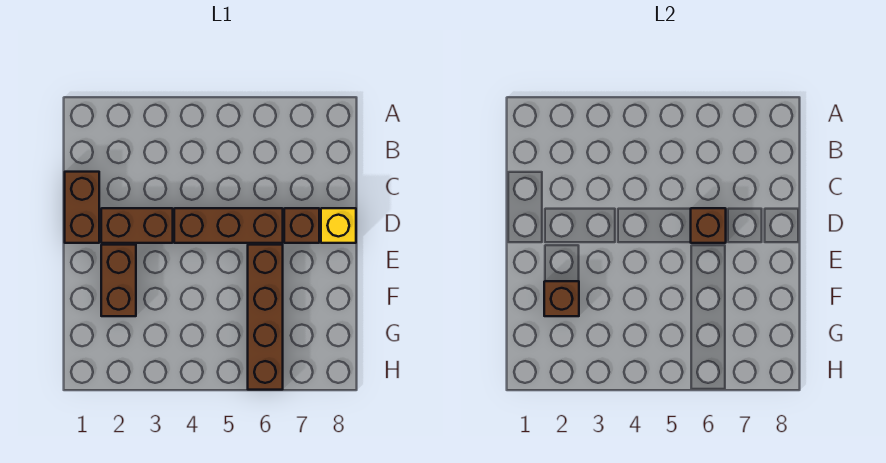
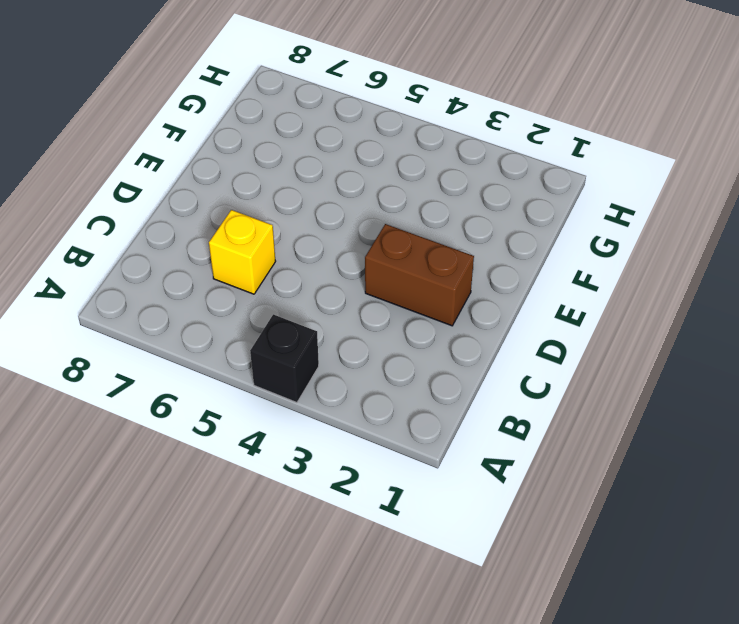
black brick A4 level 1 -> none
yellow brick C6 level 1 -> yellow brick D8 level 1
none -> brown brick C1:D1 level 1
none -> brown brick D4:D6 level 1

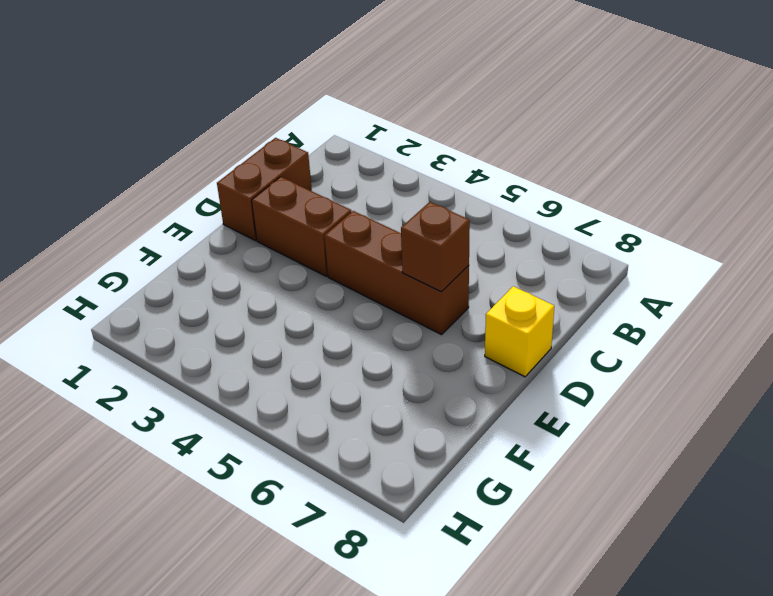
none -> brown brick D7 level 1
none -> brown brick E2:F2 level 1

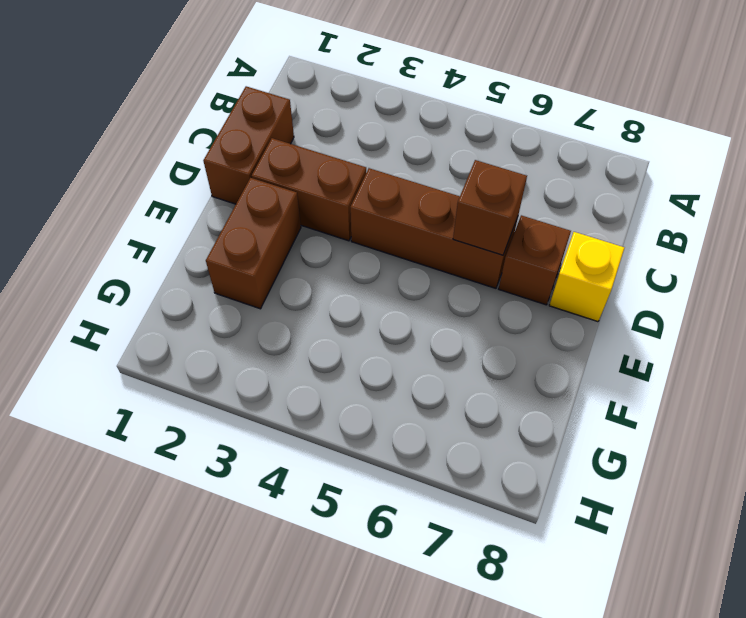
none -> brown brick E6:H6 level 1
none -> brown brick F2 level 2

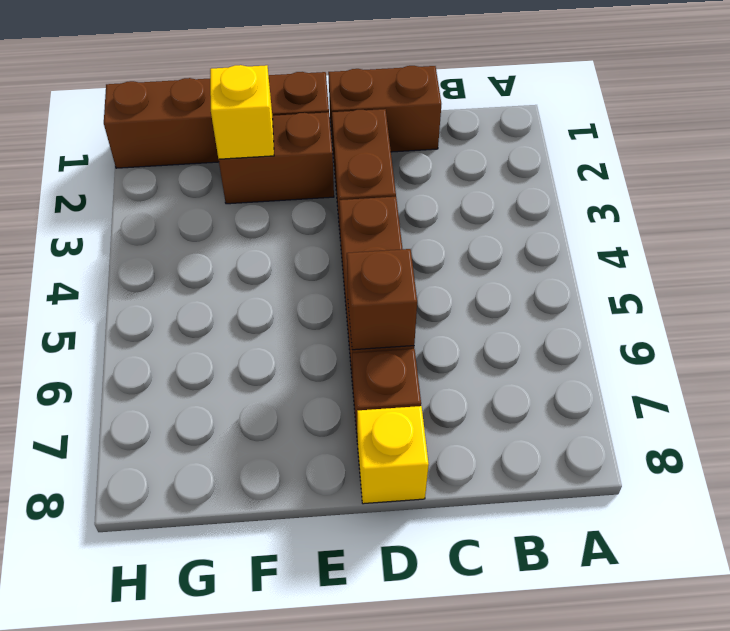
brown brick E1:H1 level 1 -> brown brick E6:H6 level 1
yellow brick F2 level 2 -> brown brick F2 level 2

